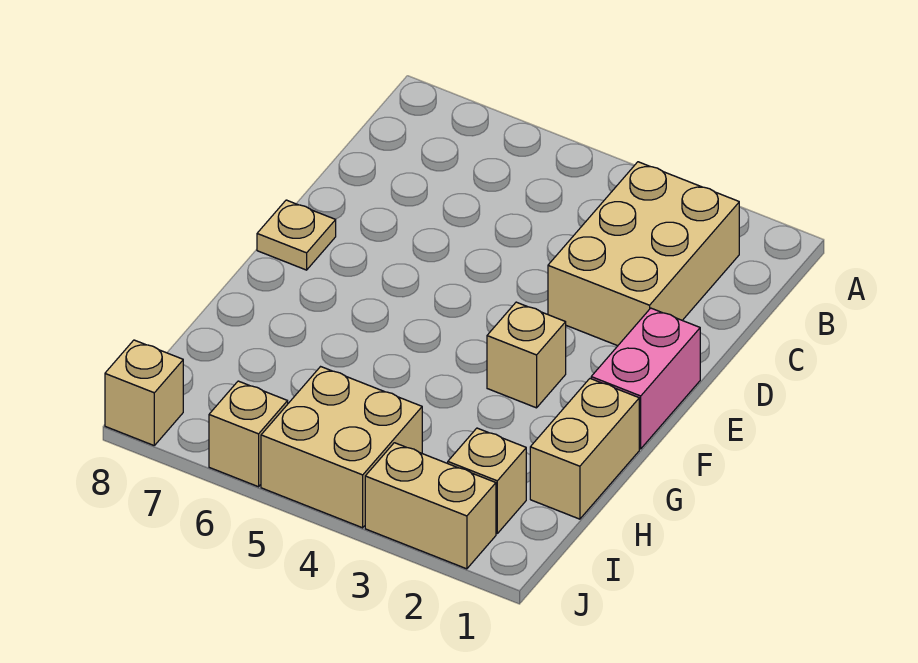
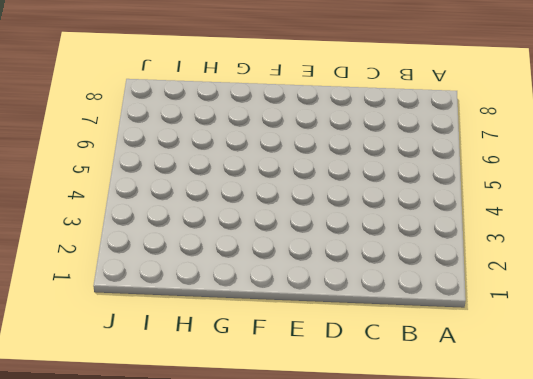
none -> tan brick B2:D3 level 1
none -> pink brick E1:F1 level 1

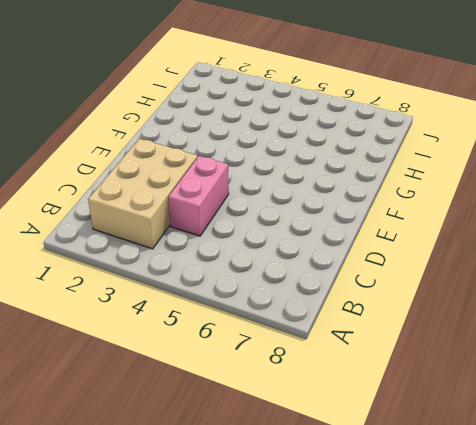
pink brick C4:D4 level 1 -> pink brick E1:F1 level 1
none -> tan plate E8 level 1
none -> tan brick F3 level 1

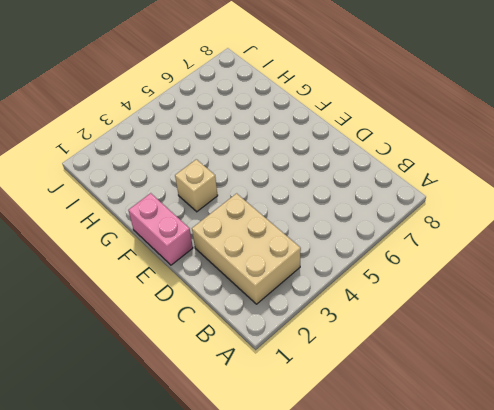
none -> tan plate E8 level 1
none -> tan brick G1:H1 level 1

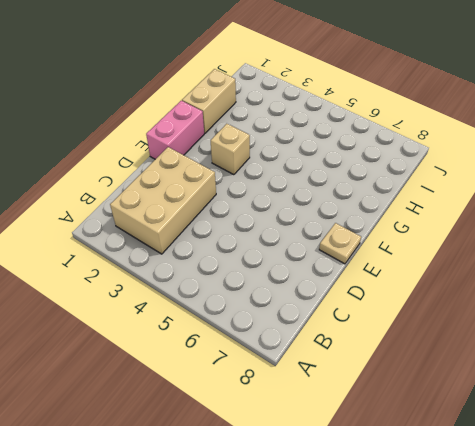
none -> tan brick I2 level 1
none -> tan brick I4:J5 level 1

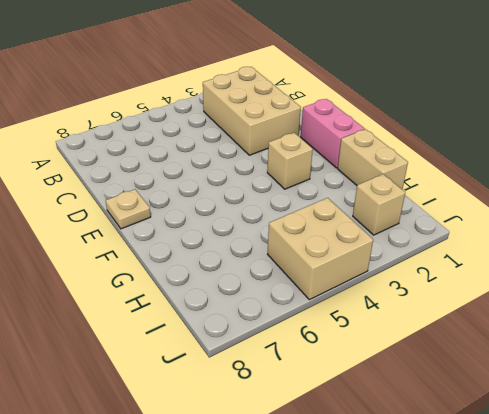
none -> tan brick J2:J3 level 1
none -> tan brick J6 level 1

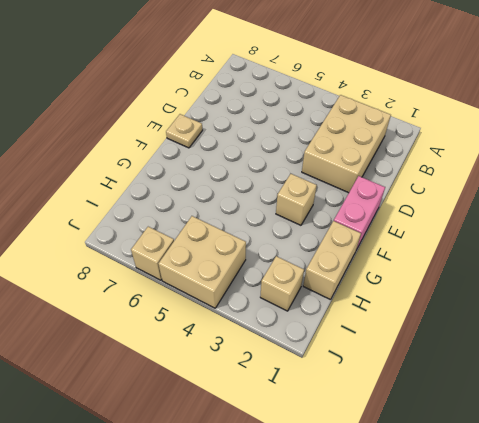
none -> tan brick J2:J3 level 1
none -> tan brick J8 level 1

